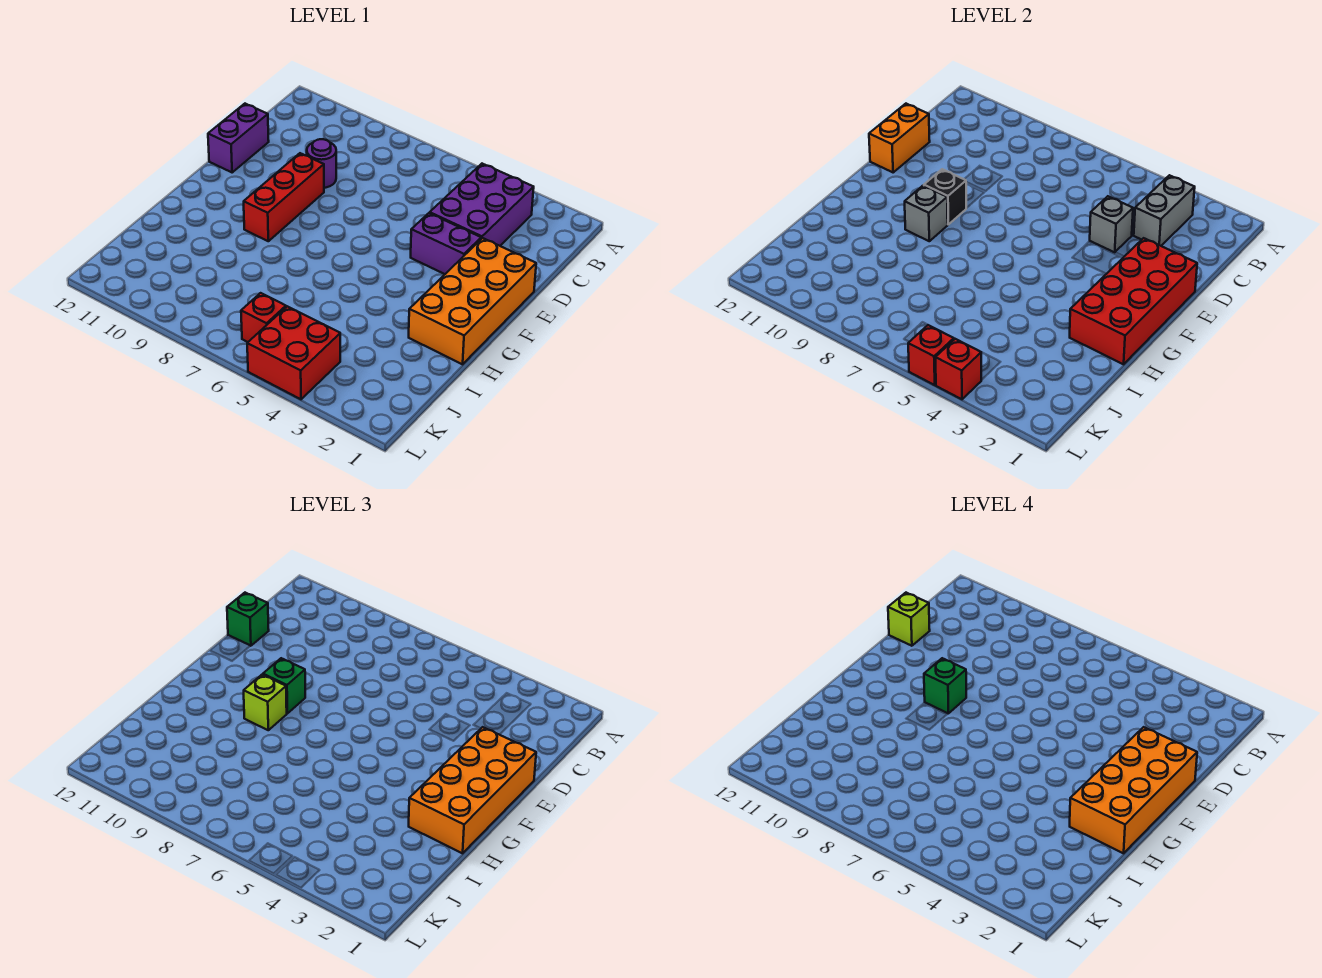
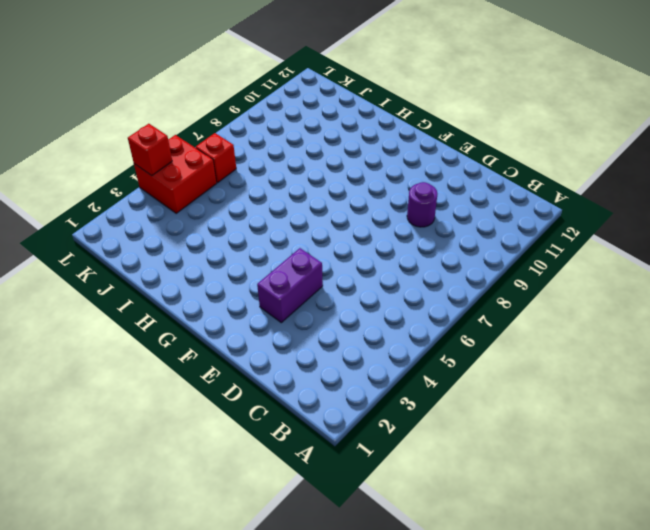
none -> purple brick B3:D4 level 1
none -> purple brick D12:E12 level 1
none -> orange brick E1:H2 level 1

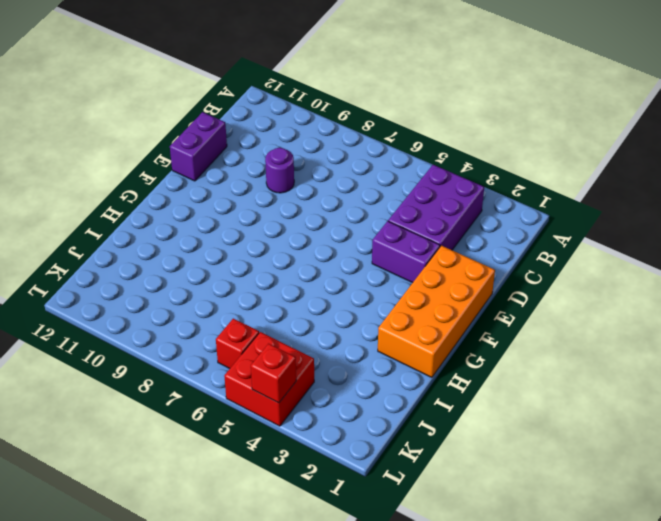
none -> red brick E9:G9 level 1
none -> grey brick B3:C3 level 2
none -> grey brick D4 level 2

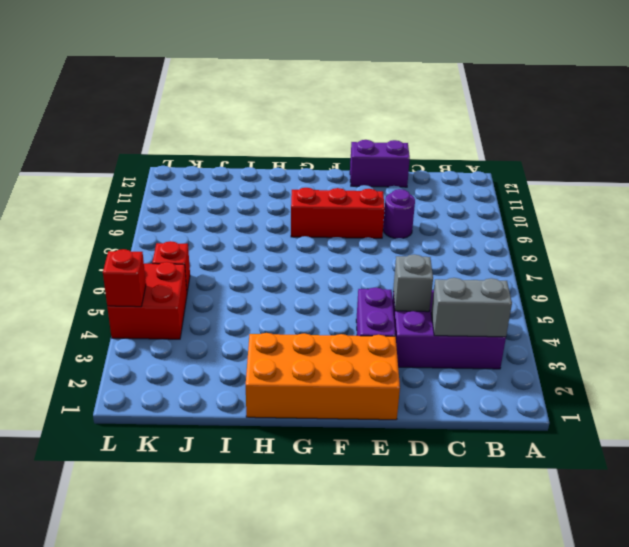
none -> orange brick D12:E12 level 2
none -> red brick E1:H2 level 2
none -> black brick F9 level 2

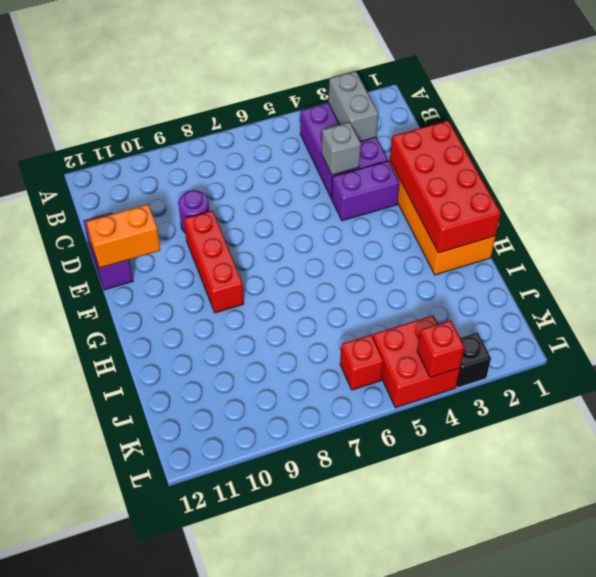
orange brick E11:E12 level 2 -> orange brick D12:E12 level 2
black brick L3 level 1 -> black brick F9 level 2
none -> grey brick G9 level 2
none -> red brick L5 level 2
none -> green brick D12 level 3

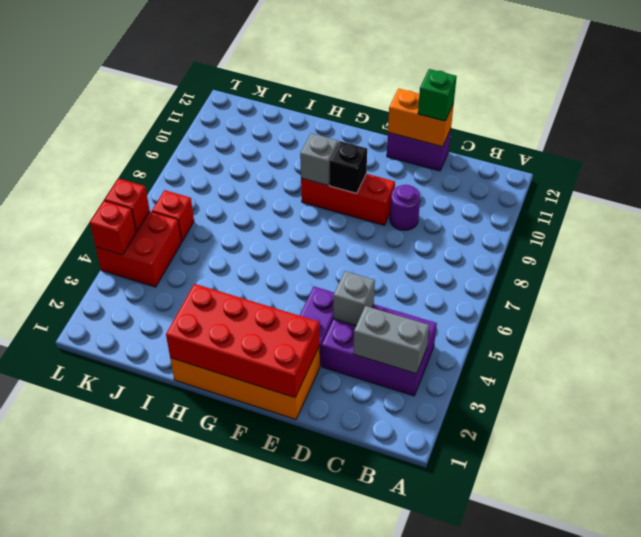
none -> orange brick E1:H2 level 3
none -> green brick F9 level 3
none -> lime brick G9 level 3

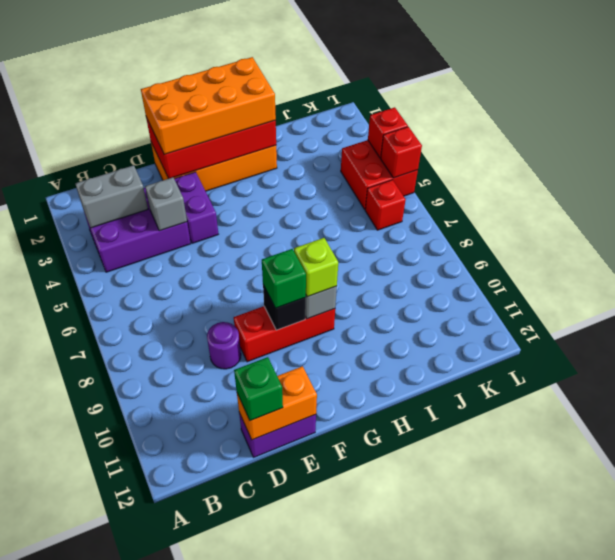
none -> lime brick D12 level 4
none -> orange brick E1:H2 level 4
none -> green brick F9 level 4

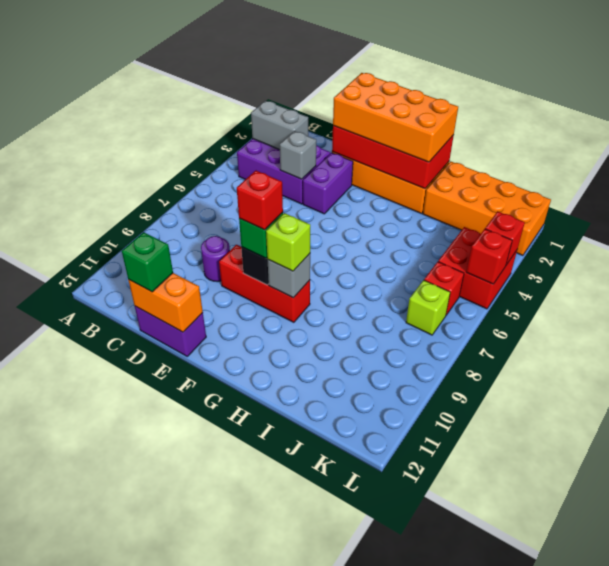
red brick F9 level 4 -> green brick F9 level 4
orange brick I1:L2 level 1 -> orange brick E1:H2 level 4
lime brick K7 level 1 -> lime brick D12 level 4

